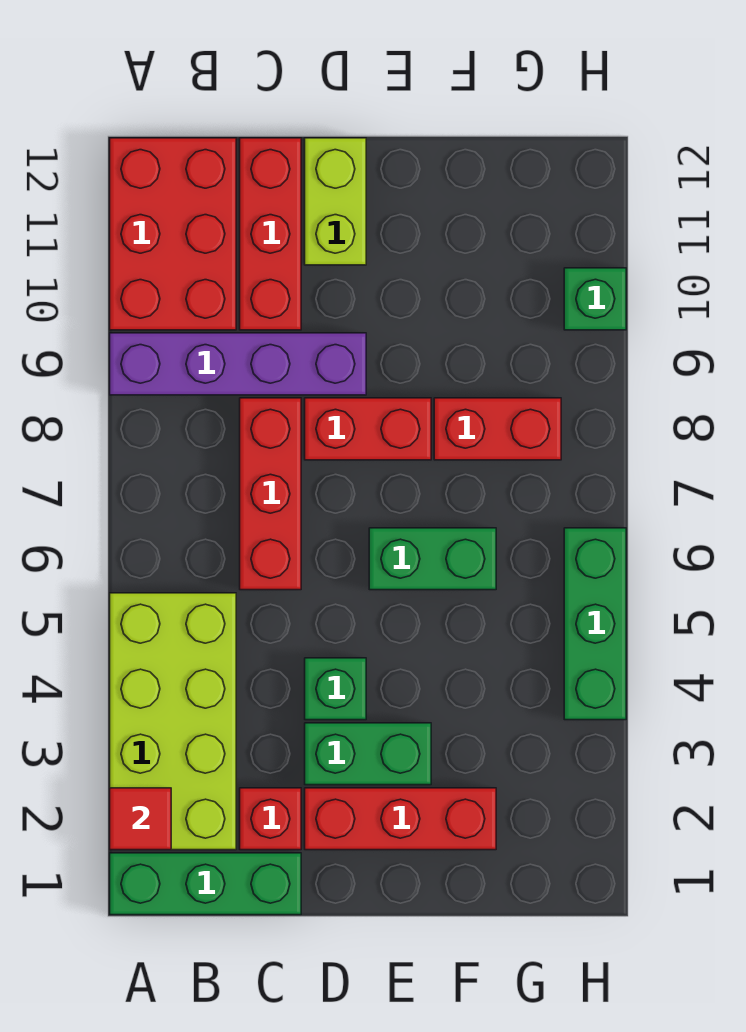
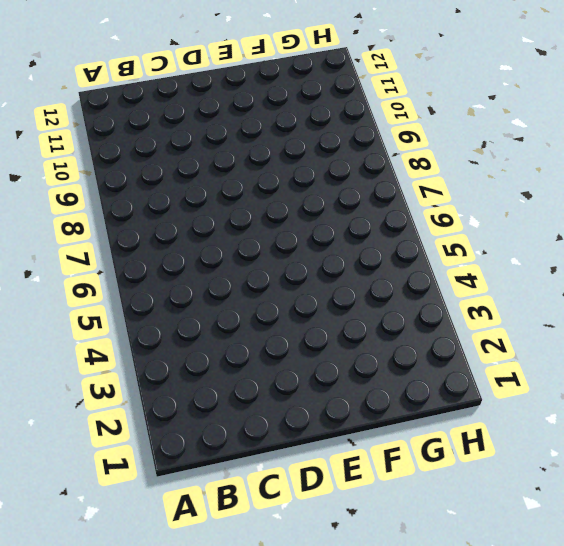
none -> green brick A1:C1 level 1
none -> lime brick A2:B5 level 1
none -> purple brick A9:D9 level 1

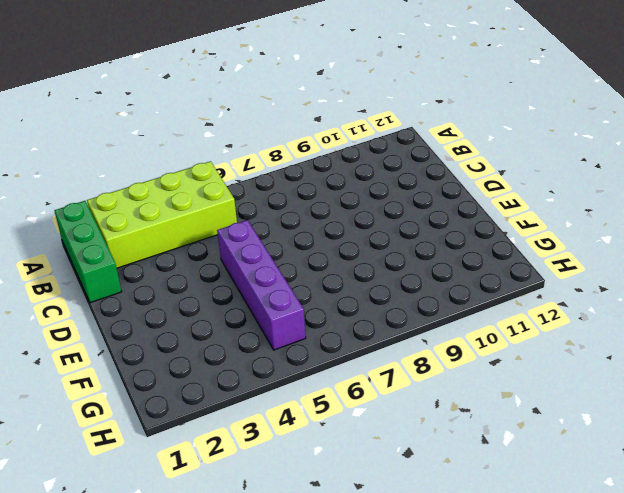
purple brick D5:G5 level 1 -> purple brick A9:D9 level 1
none -> red brick A10:B12 level 1
none -> red brick C2 level 1
none -> red brick C6:C8 level 1

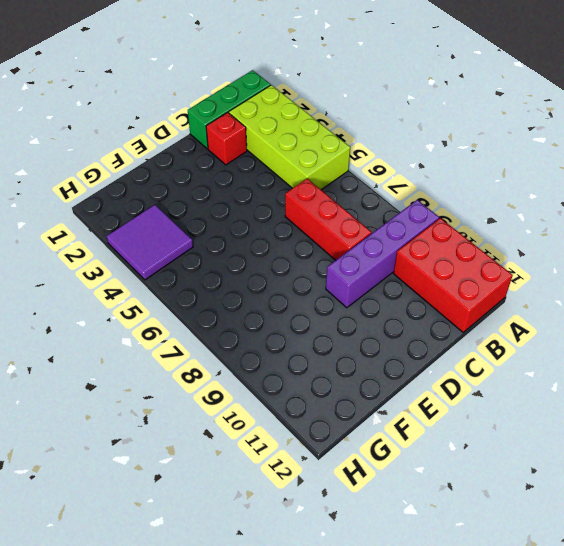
purple tile G3:H4 level 1 -> green brick H4:H6 level 1
none -> red brick C10:C12 level 1
none -> red brick D2:F2 level 1
none -> green brick D3:E3 level 1

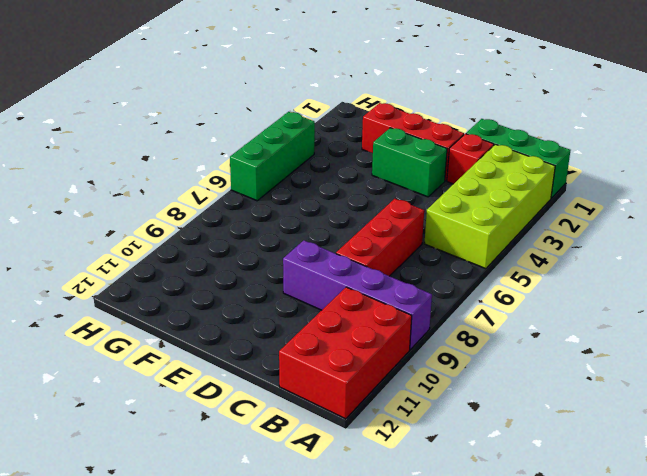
none -> red brick C10:C12 level 1
none -> green brick D4 level 1
none -> red brick D8:E8 level 1

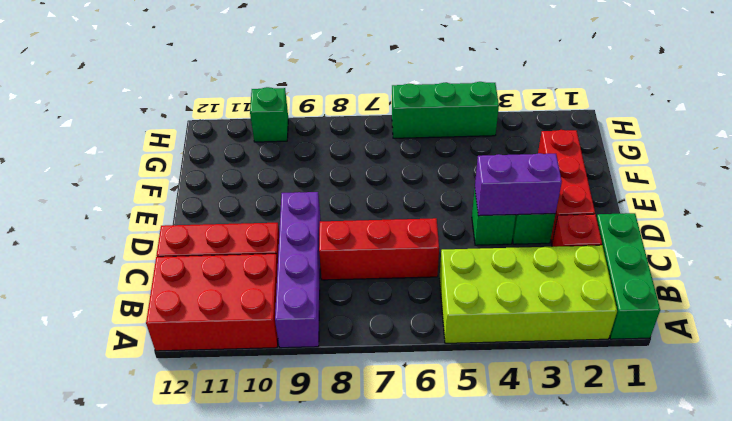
purple brick D3:D4 level 2 -> none
none -> red brick D8:E8 level 1
none -> lime brick D11:D12 level 1
none -> green brick E6:F6 level 1

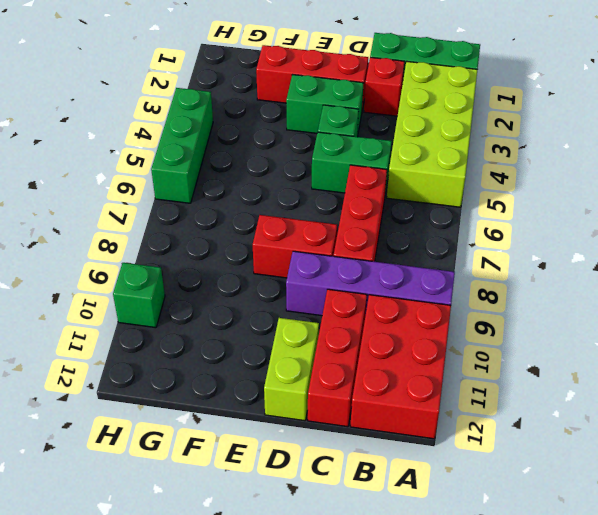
green brick C5:D5 level 1 -> green brick E6:F6 level 1
none -> red brick F8:G8 level 1
none -> red tile A2 level 2

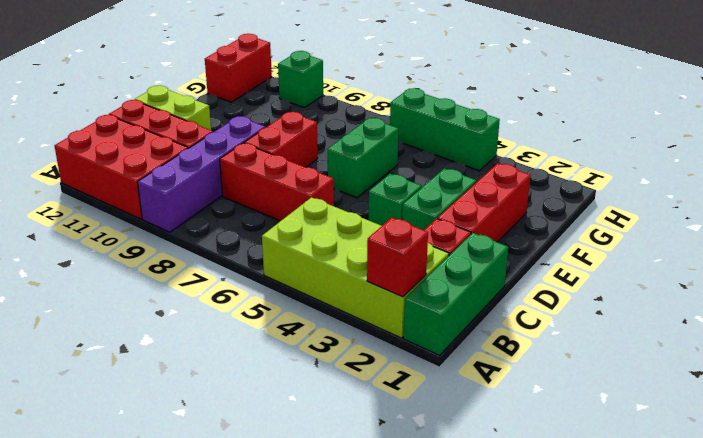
red brick A2 level 2 -> red tile A2 level 2
red brick G12:H12 level 1 -> red brick F8:G8 level 1

